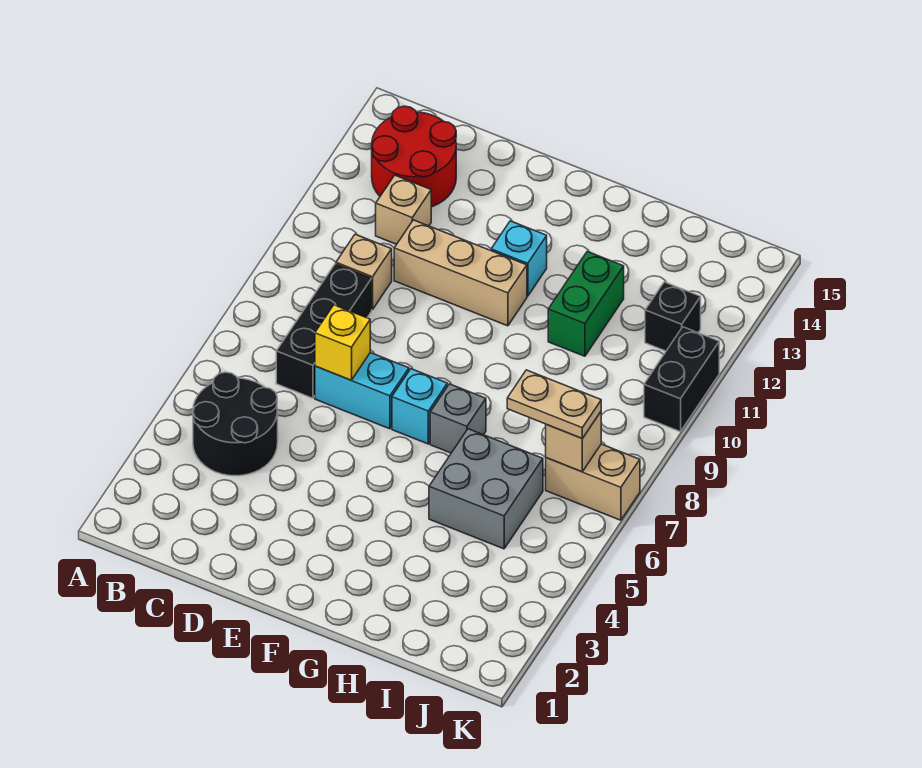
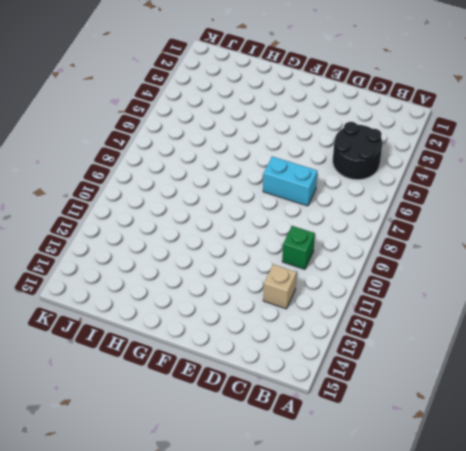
green brick C10 level 1 -> tan brick C10 level 1
none -> red round brick B13:C14 level 1
none -> black brick C7:C9 level 1
none -> tan brick D11:F11 level 1

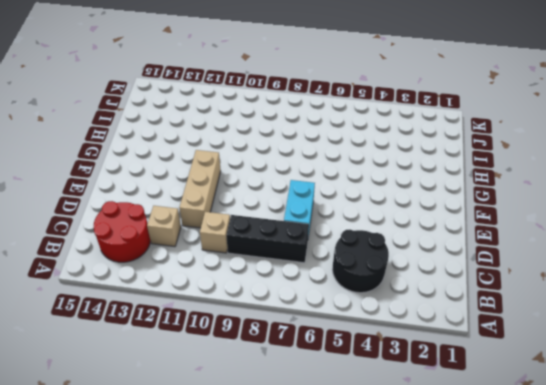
none -> cyan brick F7 level 1
none -> cyan brick F12 level 1
none -> grey brick G7 level 1

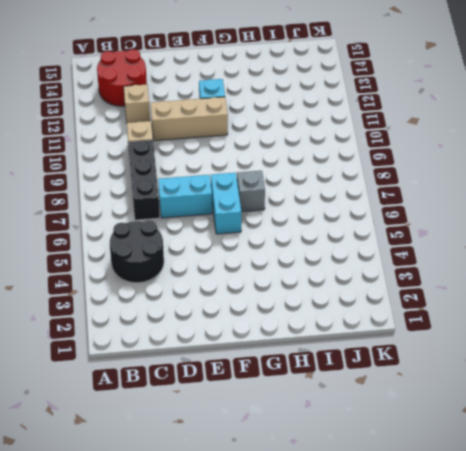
cyan brick F6:F7 level 1 -> cyan brick F7 level 1
none -> grey brick H5:I6 level 1
none -> green brick H11:H12 level 1
none -> tan brick J7:K7 level 1

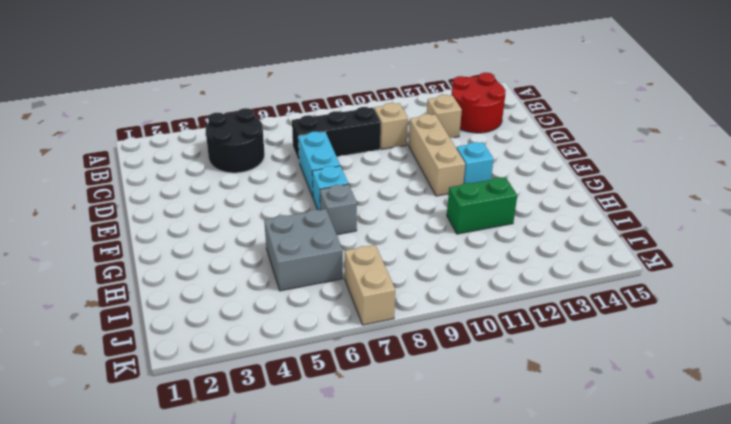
none -> black brick J12 level 1
none -> black brick K10:K11 level 1
none -> yellow brick D7 level 2

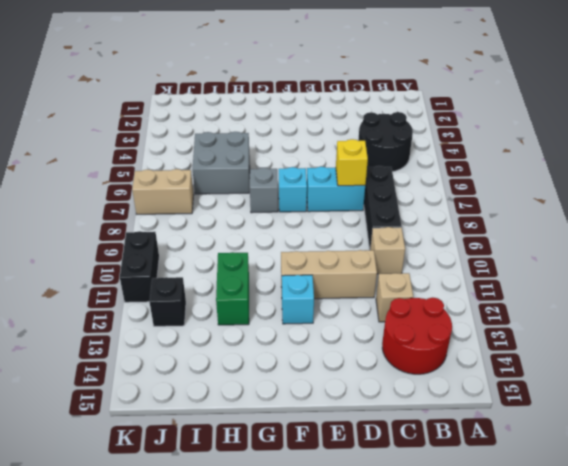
none -> tan brick J7 level 2
none -> tan plate I7:J7 level 3

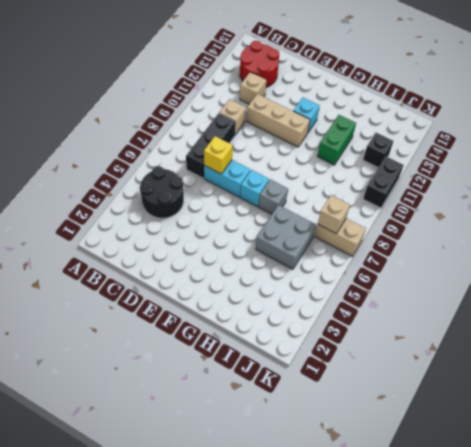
none -> tan plate I7:J7 level 3

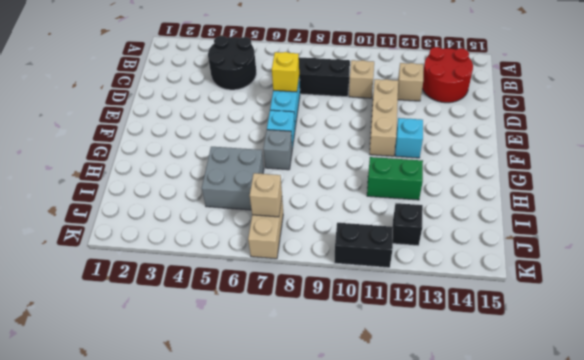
none -> tan plate I7:J7 level 3

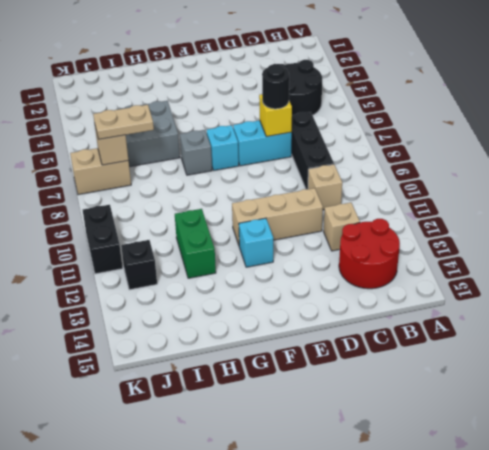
black round brick D7 level 3 -> none

